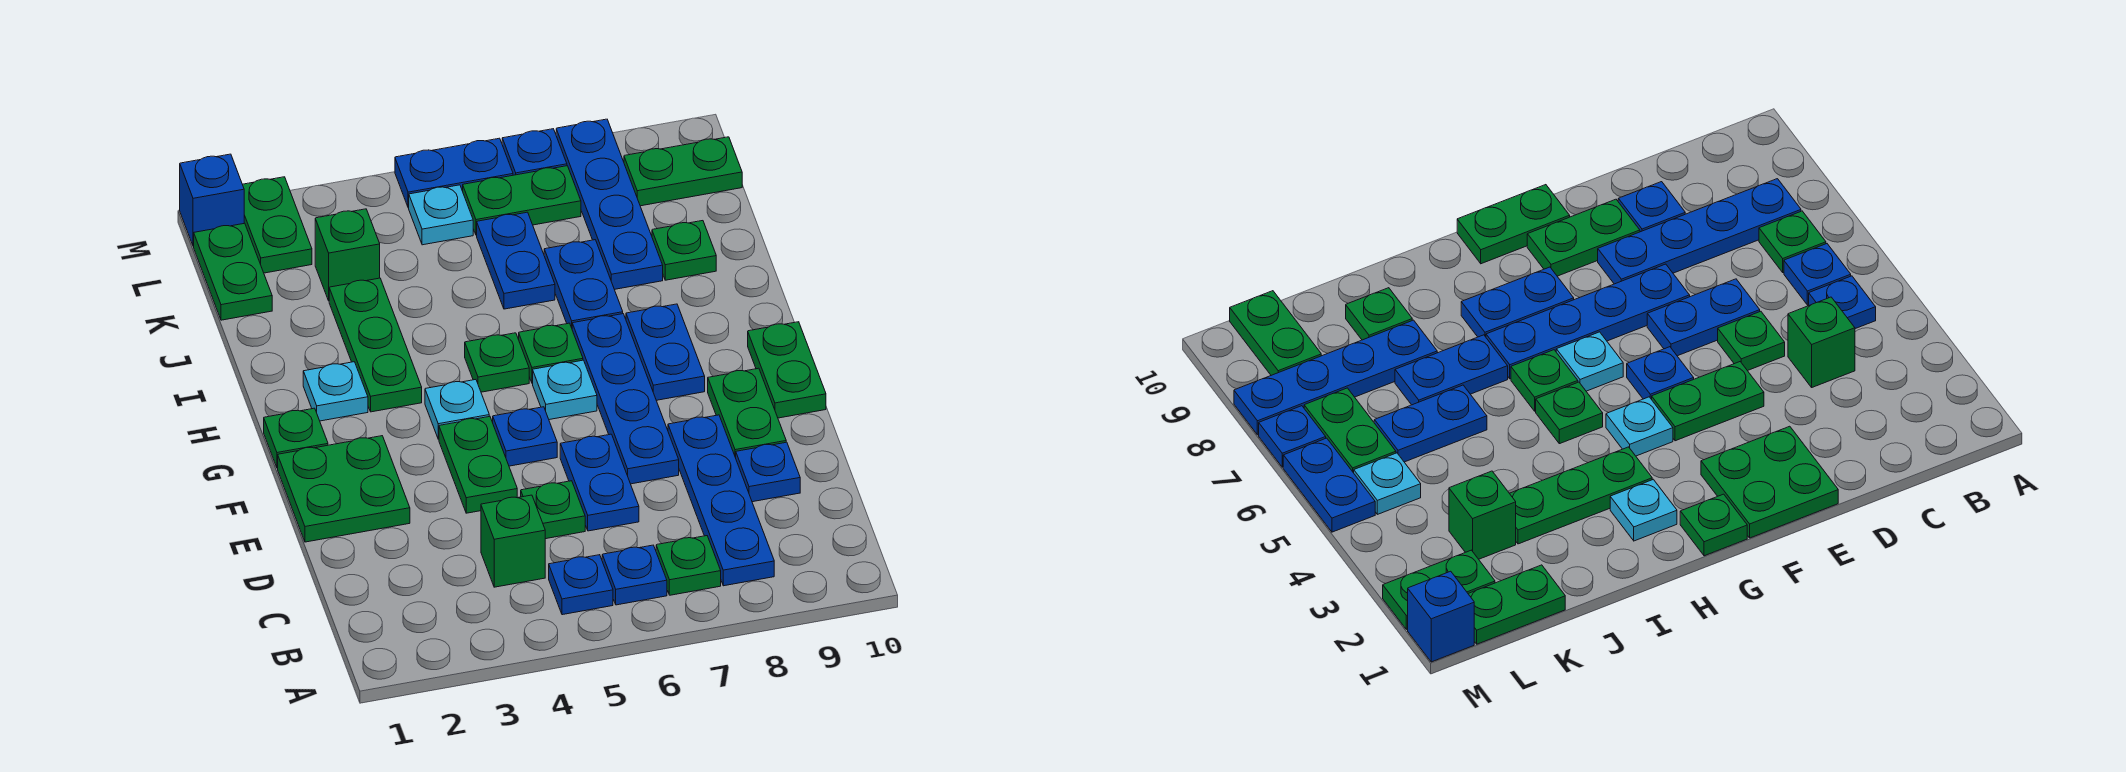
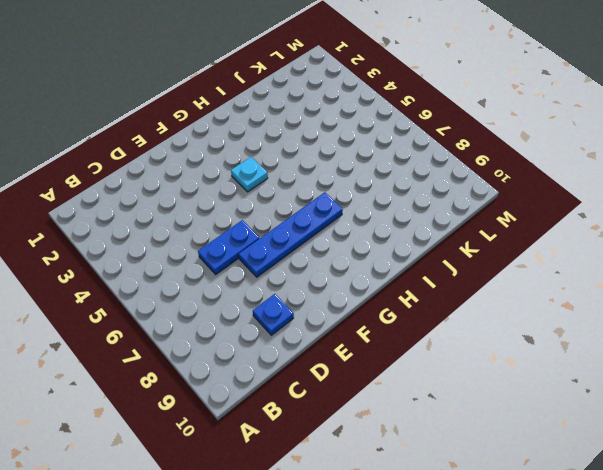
none -> blue plate B5 level 1
none -> blue plate B6 level 1
none -> green plate B7 level 1
none -> blue plate B8:E8 level 1

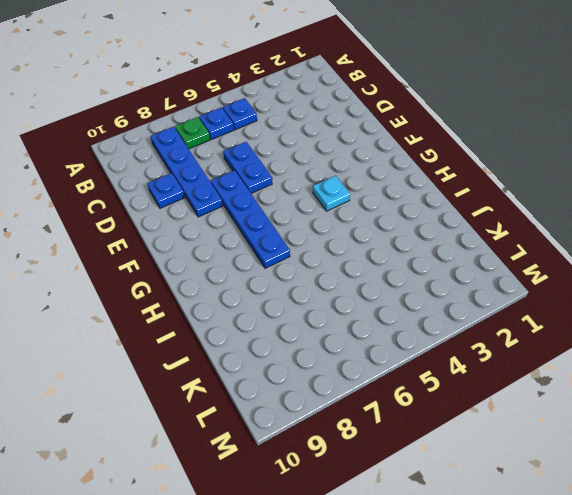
none -> green brick C4 level 1
none -> green plate D5 level 1
none -> green plate E1:F2 level 1
none -> green plate E4:F4 level 1

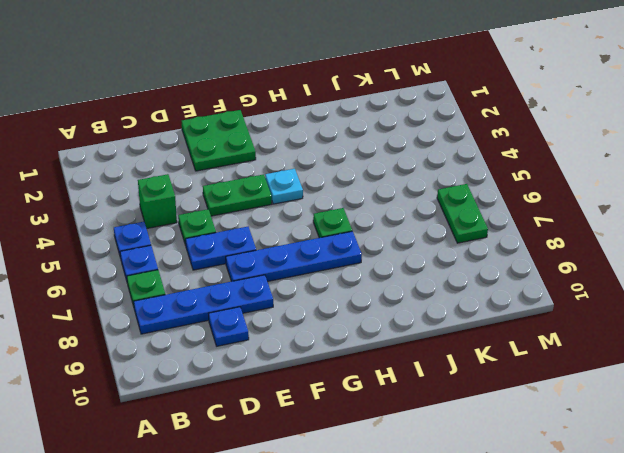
none -> green plate E9:F9 level 1
none -> blue plate F5 level 1
none -> green plate F10:G10 level 1
none -> green plate G1 level 1

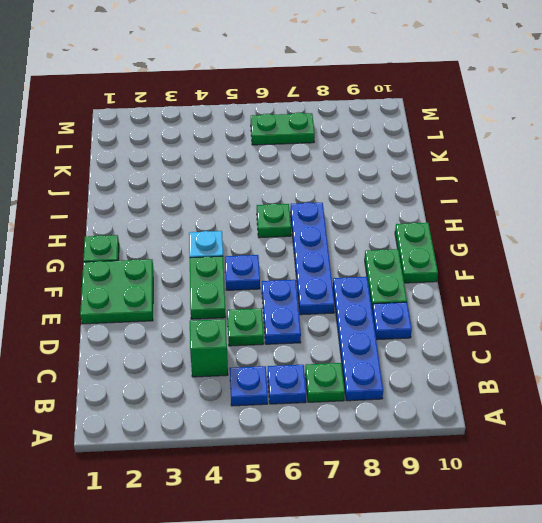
none -> cyan plate G6 level 1
none -> blue plate G8:H8 level 1
none -> cyan plate H2 level 1
none -> green plate H3:J3 level 1

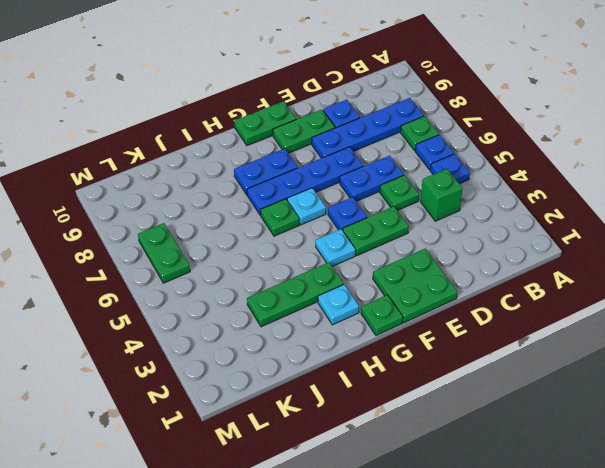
none -> green plate H5 level 1
none -> blue plate I7:J7 level 1
none -> blue plate J6:K6 level 1
none -> blue plate J8:M8 level 1

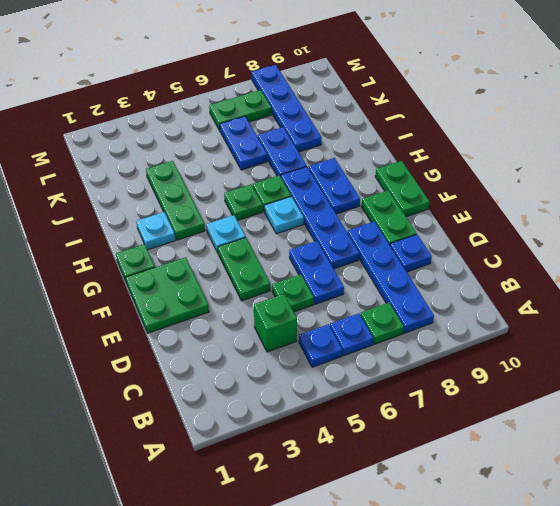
none -> blue plate F5 level 1
none -> green plate J9 level 1
none -> green plate K1:L1 level 1
none -> green brick K3 level 1

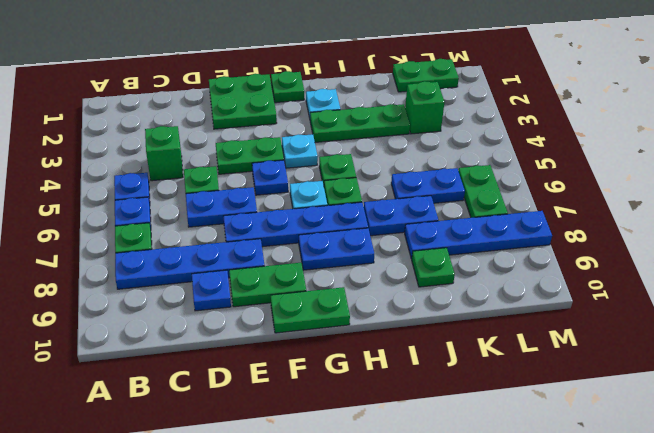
none -> green plate L2:M2 level 1
none -> cyan plate L5 level 1
none -> green plate L9:L10 level 1
none -> blue brick M1 level 1

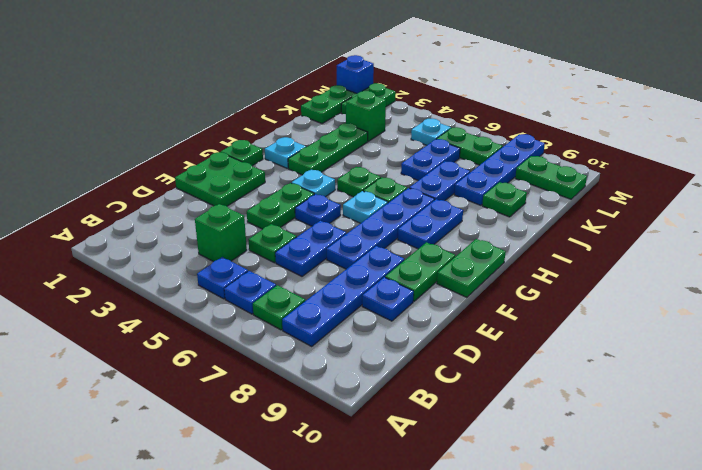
none -> blue plate M5:M6 level 1
none -> blue plate M7 level 1

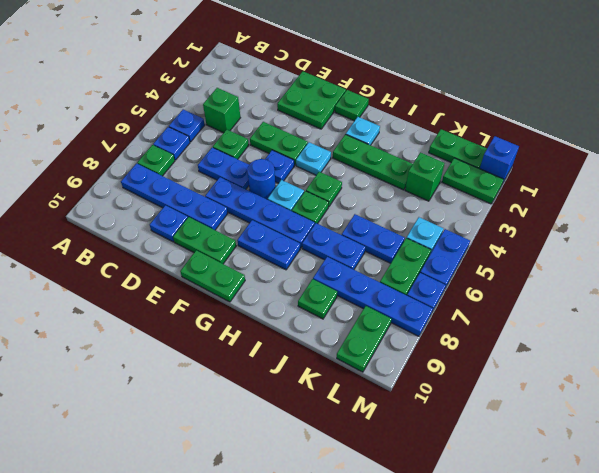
blue round brick F6 level 1 -> none

